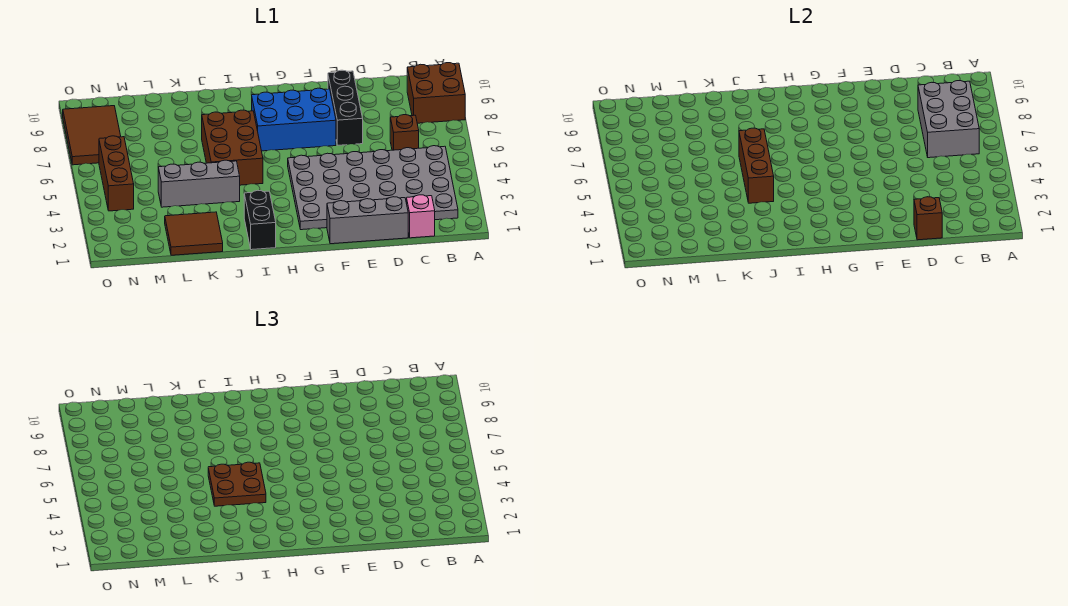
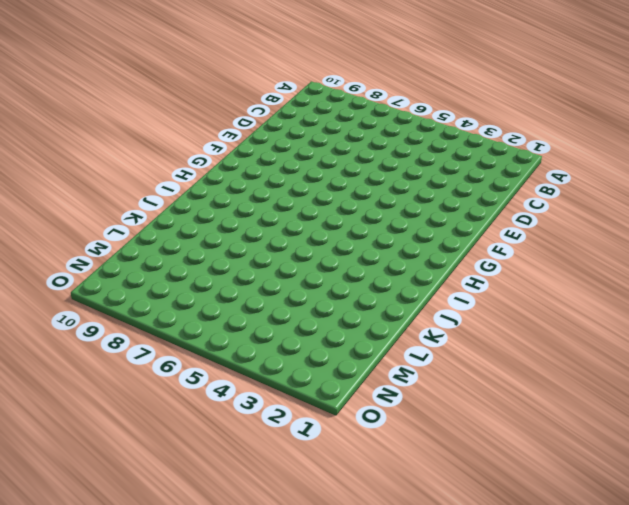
none -> brown brick A8:B9 level 1
none -> grey plate B2:G5 level 1
none -> pink brick C1 level 1

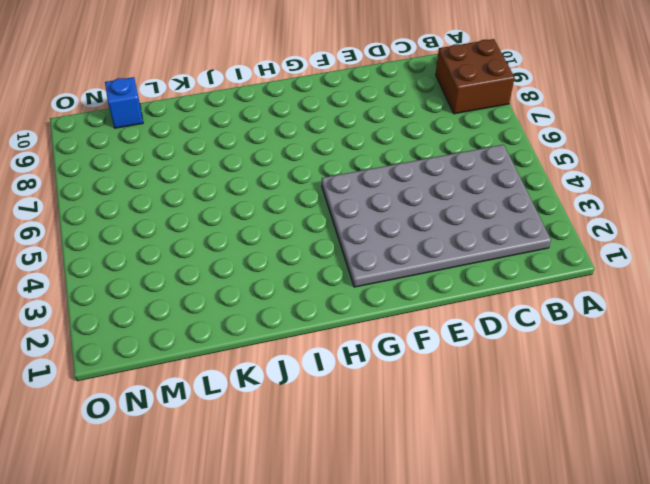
blue brick M10 level 1 -> none
none -> pink brick C1 level 1
none -> brown brick C6 level 1
none -> grey brick D1:F1 level 1

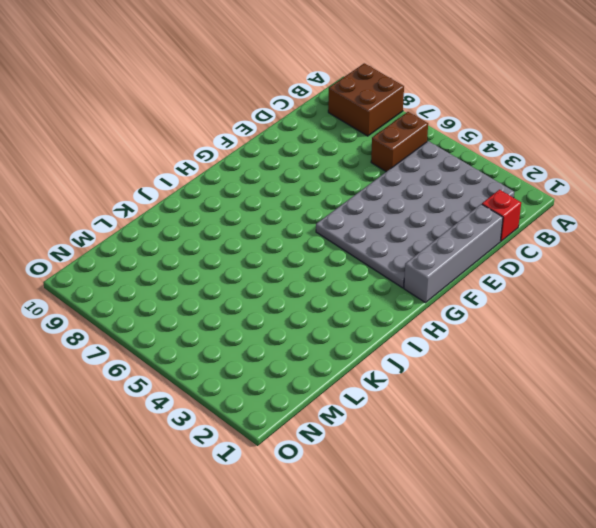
brown brick B6:C6 level 1 -> brown brick C6 level 1
red brick C1 level 1 -> pink brick C1 level 1
grey brick D1:G1 level 1 -> grey brick D1:F1 level 1
none -> black brick E7:E9 level 1
none -> blue brick F7:H8 level 1
none -> black brick I1:I2 level 1

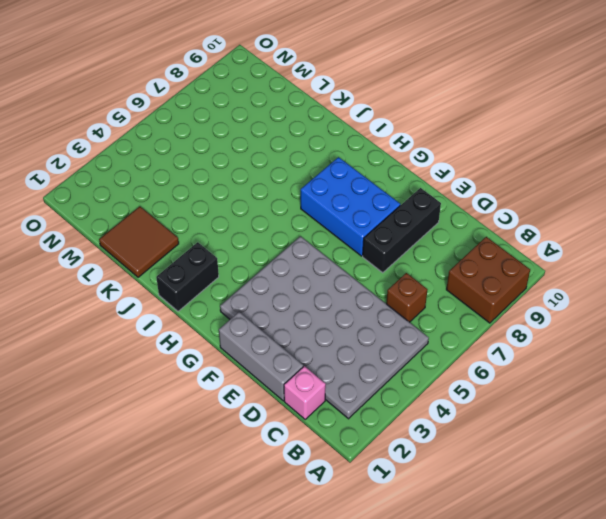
none -> brown brick I5:J7 level 1
none -> grey brick J4:L4 level 1
none -> brown brick N4:N6 level 1

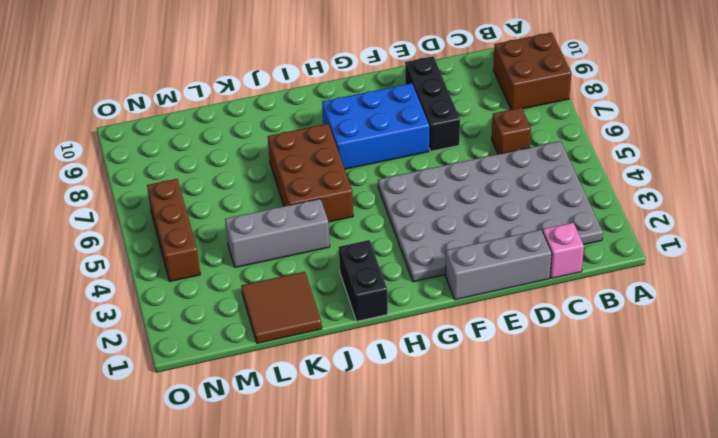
none -> brown tile N7:O9 level 1
none -> grey brick B6:C8 level 2
none -> brown brick D1 level 2

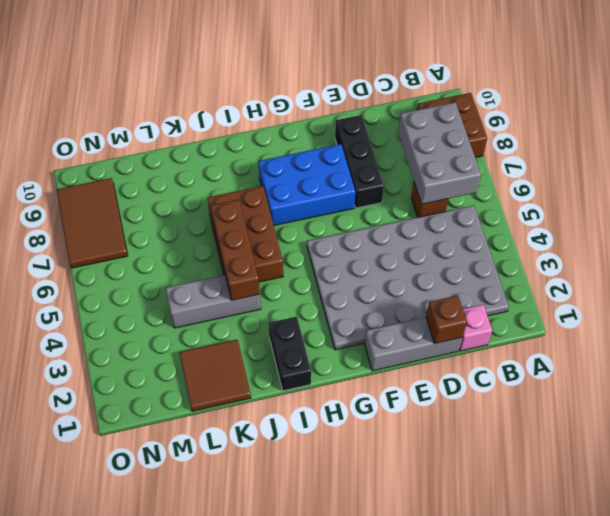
none -> brown brick N4:N6 level 1
none -> brown plate I4:J5 level 3

